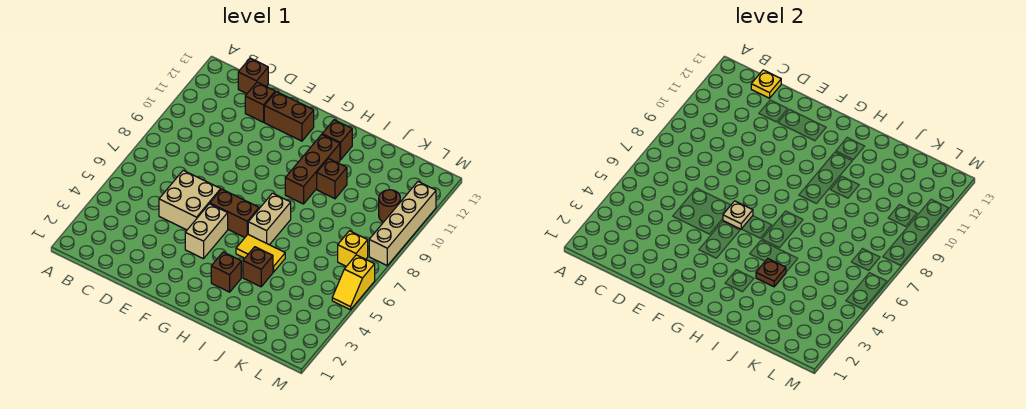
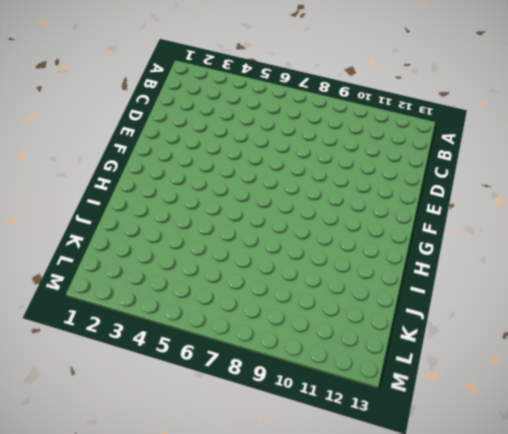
none -> brown brick C13 level 1
none -> tan brick D5:E6 level 1
none -> brown brick D12 level 1

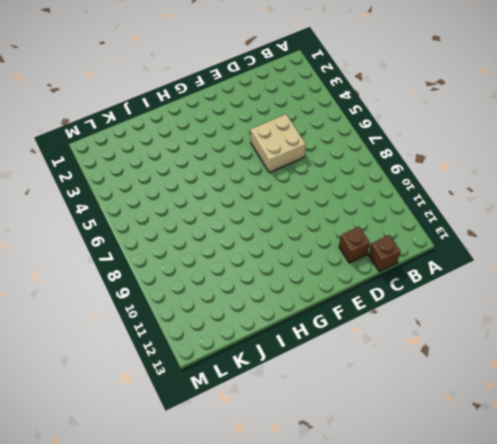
none -> brown brick E12:F12 level 1
none -> tan brick F4:F5 level 1
none -> brown brick F6:G6 level 1

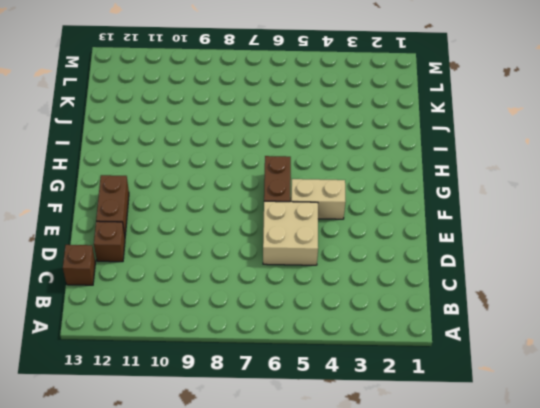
none -> brown brick H3 level 1
none -> yellow tile H5:I5 level 1
none -> tan brick H6:H7 level 1

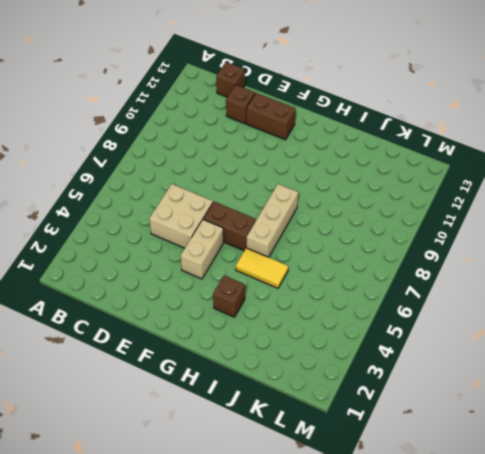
tan brick H6:H8 level 1 -> tan brick H6:H7 level 1
none -> brown brick H9:H11 level 1
none -> brown brick H12 level 1
none -> brown brick I4 level 1

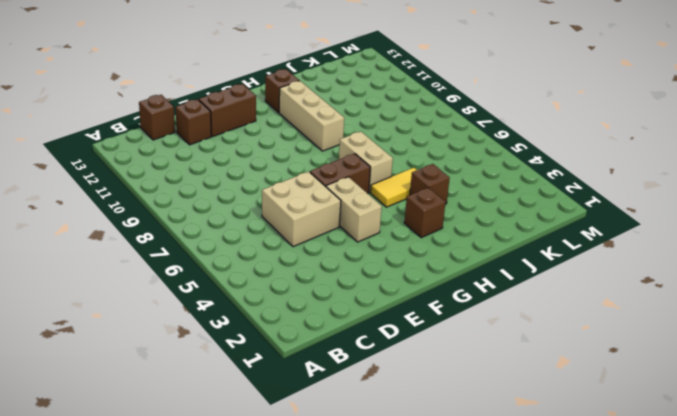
tan brick H9:H11 level 1 -> brown brick H9:H11 level 1
none -> brown brick I10 level 1
none -> yellow brick L7 level 1
none -> brown round brick L10 level 1

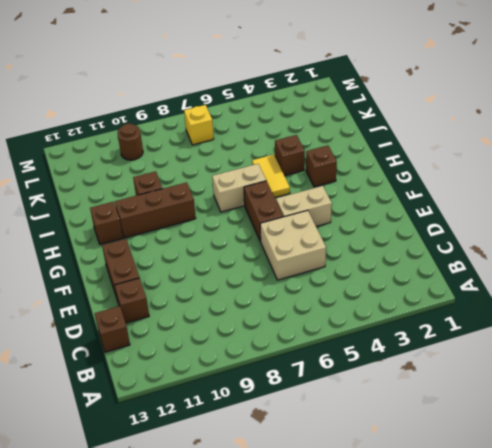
none -> yellow slope M5:M6 level 1 top 6
none -> tan brick M8:M11 level 1
none -> yellow plate C13 level 2

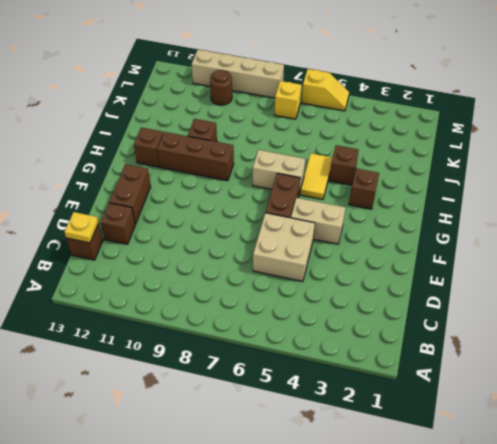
none -> tan plate F6 level 2
none -> brown plate I4 level 2

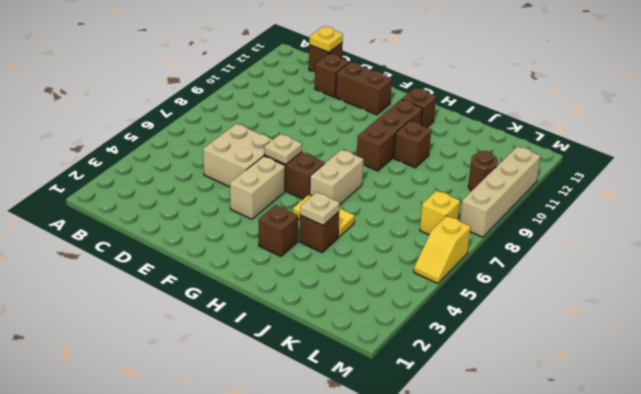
tan plate I4 level 2 -> brown plate I4 level 2

